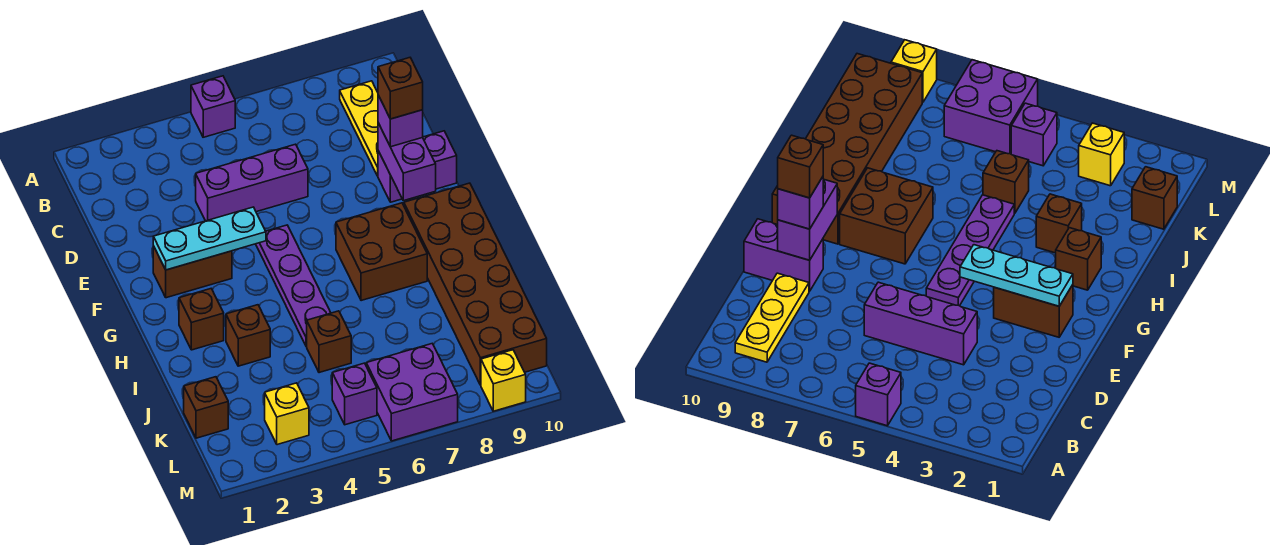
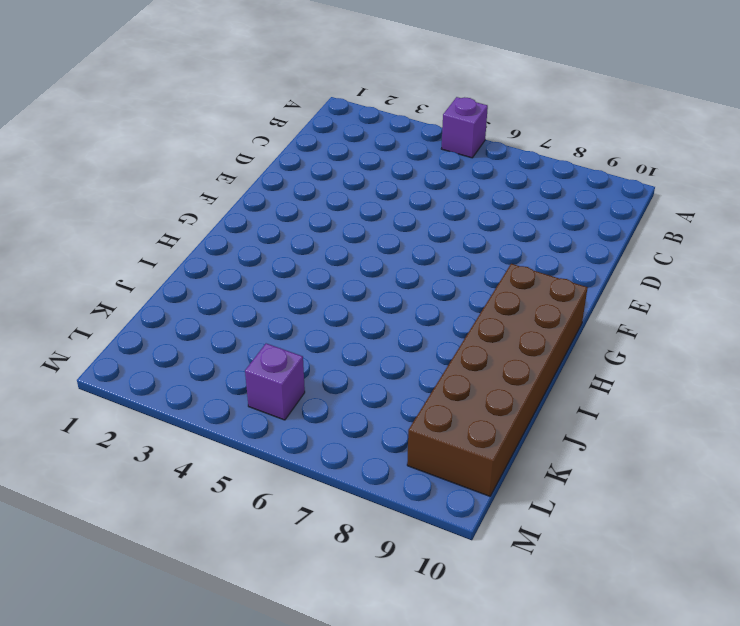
none -> yellow plate B9:D9 level 1
none -> purple brick D4:D6 level 1
none -> purple brick E9:E10 level 1

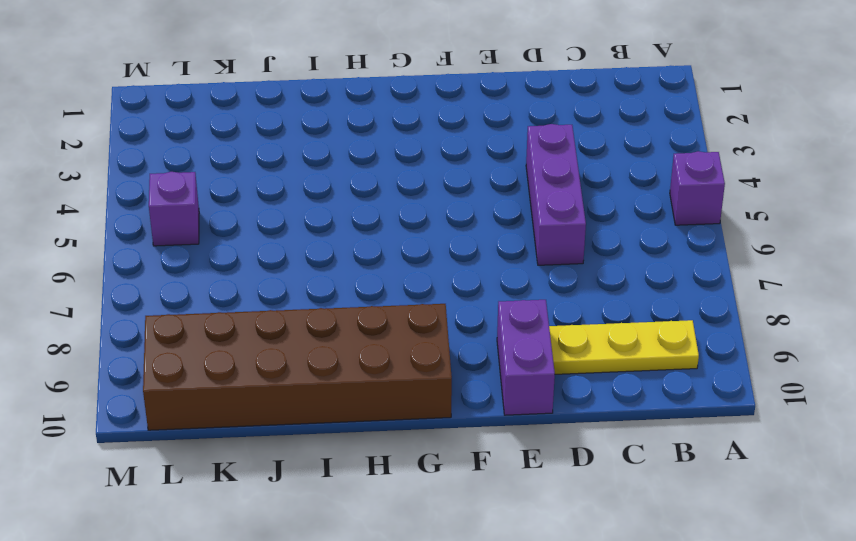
none -> brown brick F2:F3 level 1
none -> purple plate F5:I5 level 1
none -> brown brick G7:H8 level 1

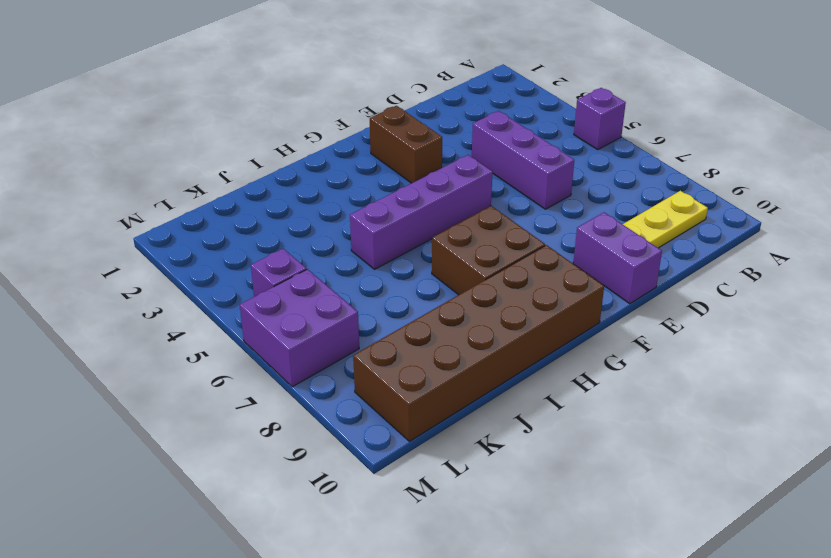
purple brick F5:I5 level 1 -> purple plate F5:I5 level 1
none -> brown brick H2 level 1
none -> brown brick I3 level 1
none -> brown brick J5 level 1

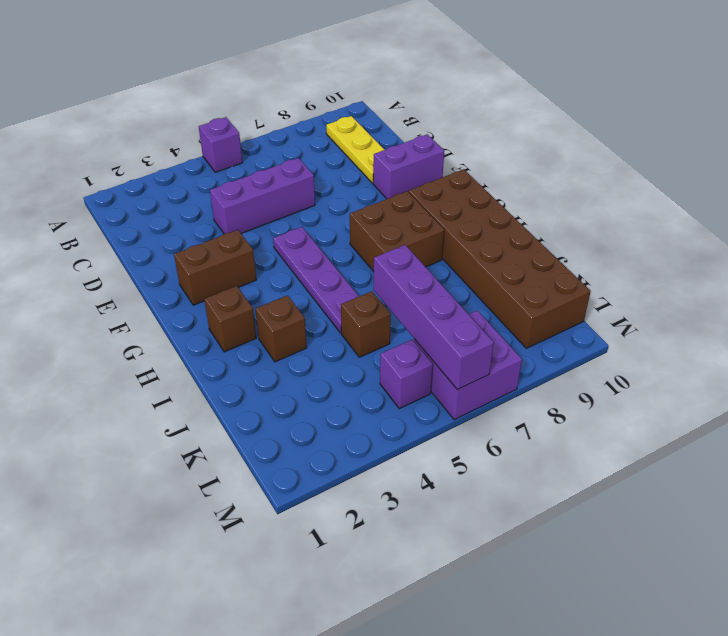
purple brick J6:M6 level 2 -> none
none -> brown brick K1 level 1
none -> yellow brick L3 level 1
none -> yellow brick M9 level 1

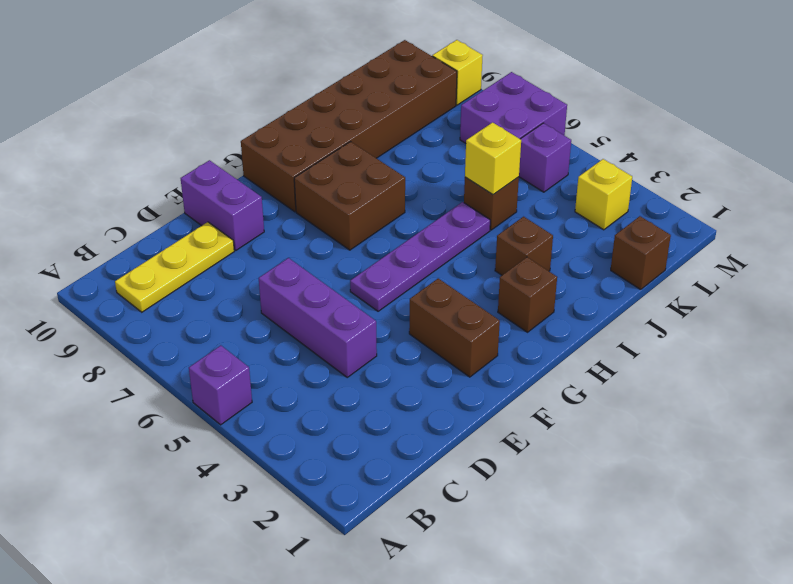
yellow brick J5 level 2 -> none
none -> purple brick E9:F9 level 2
none -> cyan plate F2:F4 level 2
none -> purple brick E9 level 3

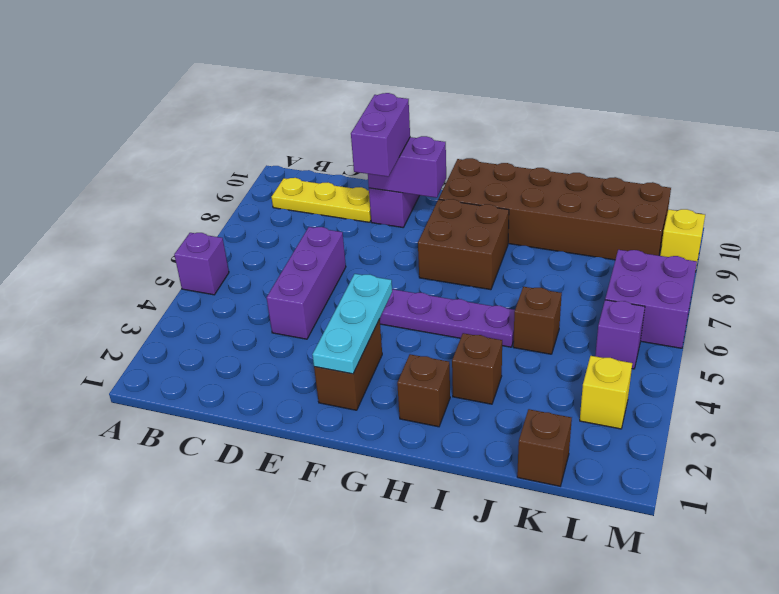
purple brick E8:E9 level 3 -> purple brick E9 level 3
none -> brown brick E9 level 4

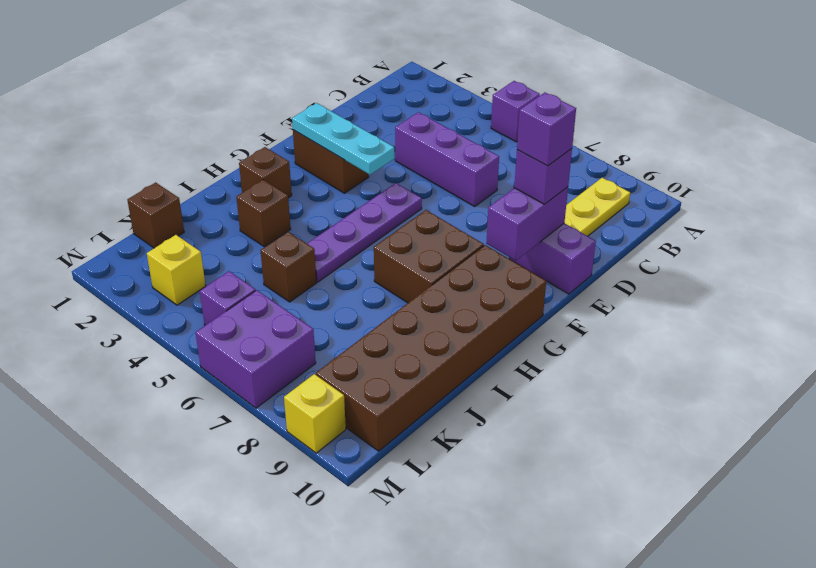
purple brick E9 level 4 -> brown brick E9 level 4

